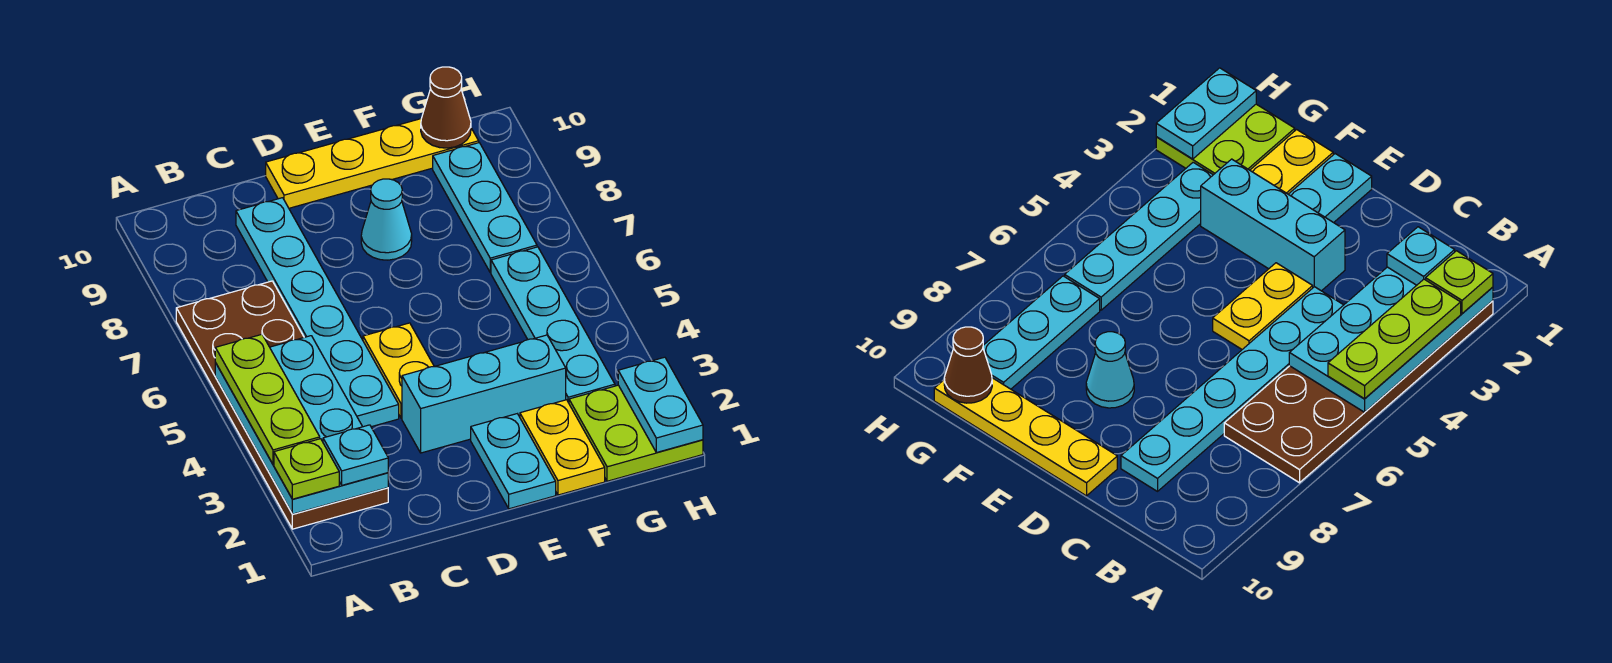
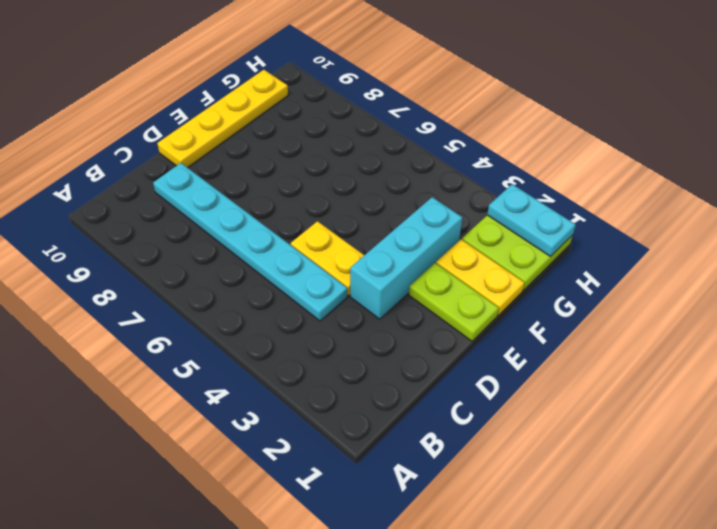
lime plate E1:E2 level 1 -> cyan plate E1:E2 level 1
none -> brown plate A2:B7 level 1
none -> cyan cone E8 level 1
none -> cyan plate G3:G6 level 1

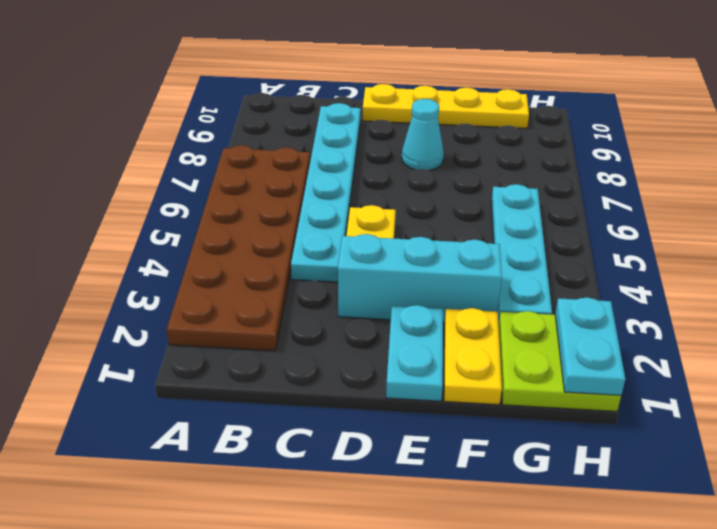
none -> cyan plate G7:G9 level 1
none -> cyan plate A2:B5 level 2
none -> brown cone G10 level 2

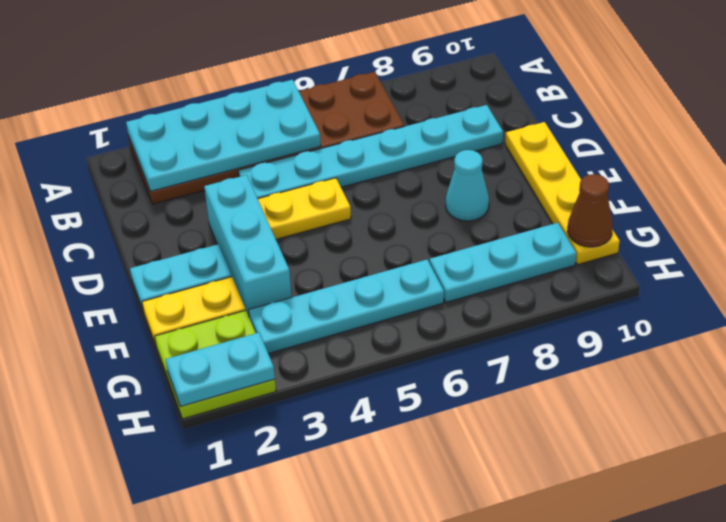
none -> lime plate A2 level 3
none -> lime plate A3:A5 level 3
none -> cyan plate B2 level 3

